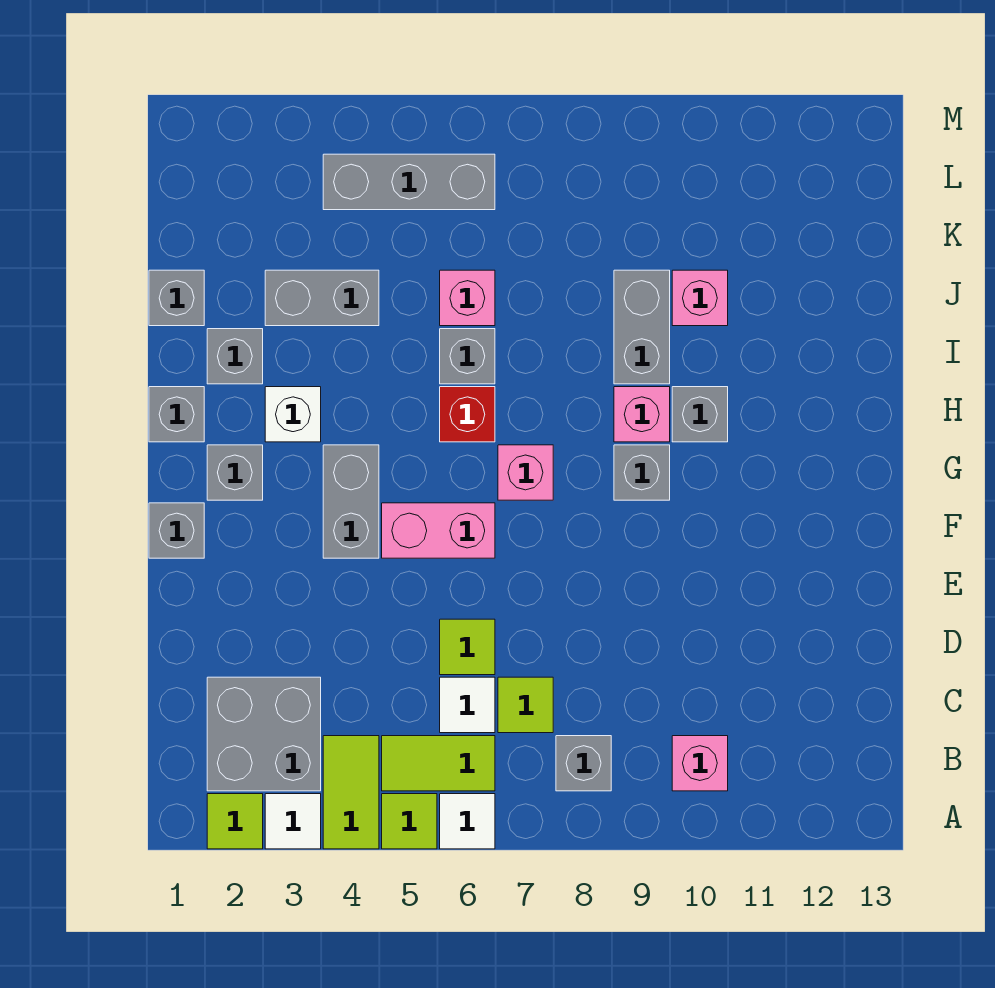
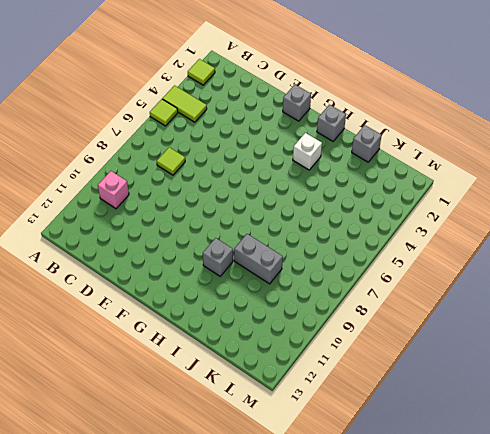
none -> white tile A3 level 1
none -> white tile A6 level 1
none -> grey brick B2:C3 level 1
none -> lime tile B5:B6 level 1

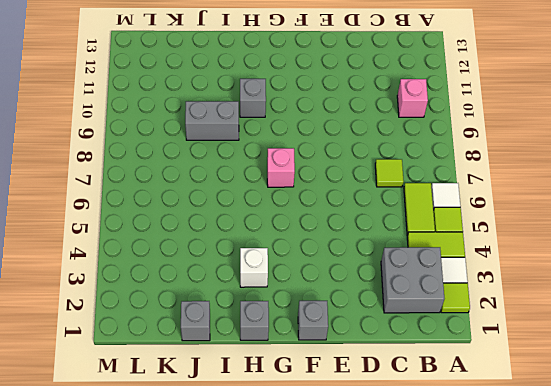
none -> grey brick B8 level 1
none -> white tile C6 level 1
none -> lime tile D6 level 1
none -> grey brick F4:G4 level 1

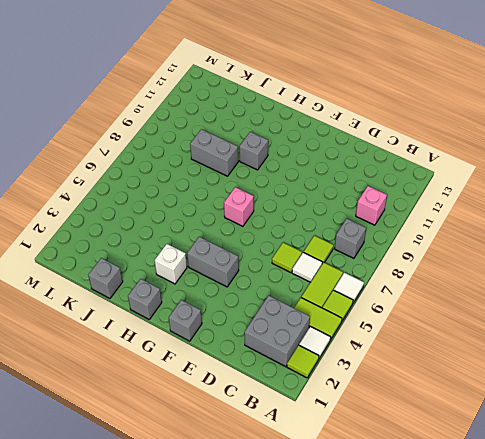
none -> pink brick F5:F6 level 1
none -> grey brick G2 level 1
none -> grey brick G9 level 1
none -> red brick H6 level 1

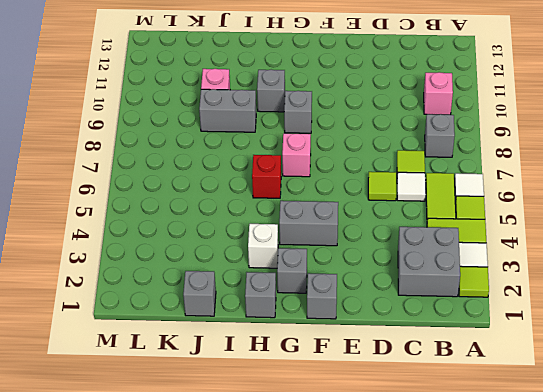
none -> pink brick F5:F6 level 1
none -> pink brick H9 level 1
none -> grey brick I2 level 1
none -> grey brick I6 level 1

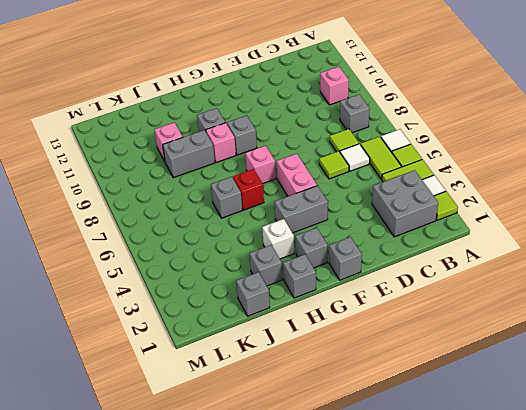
none -> grey brick J3:J4 level 1
none -> pink brick J6 level 1
none -> grey brick L4:L6 level 1

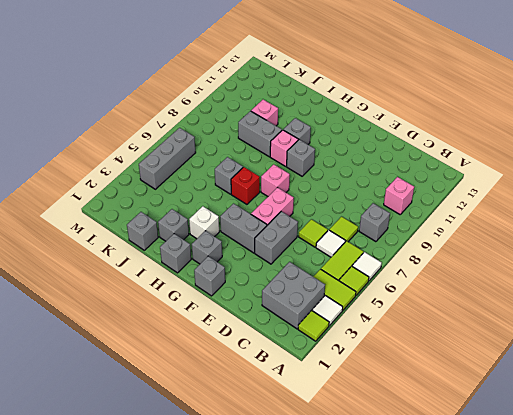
grey brick E4:E5 level 1 -> grey brick J3:J4 level 1
none -> pink brick J6 level 1

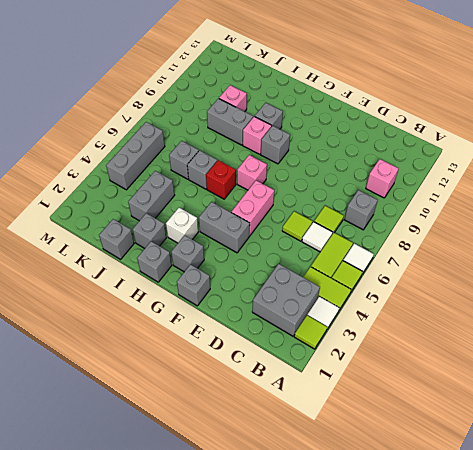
grey brick J6 level 1 -> pink brick J6 level 1

